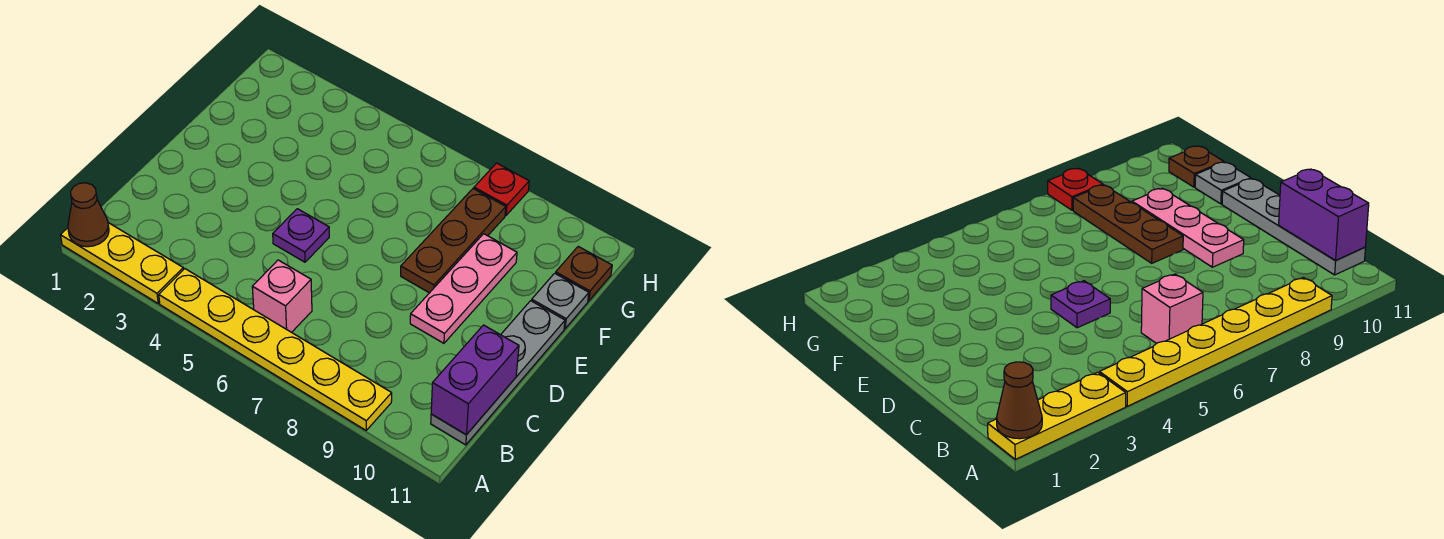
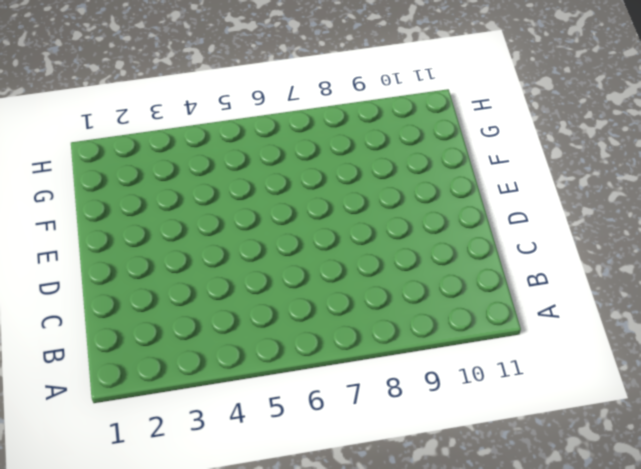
none -> yellow plate A1:A3 level 1
none -> yellow plate A4:A9 level 1
none -> pink brick B6 level 1

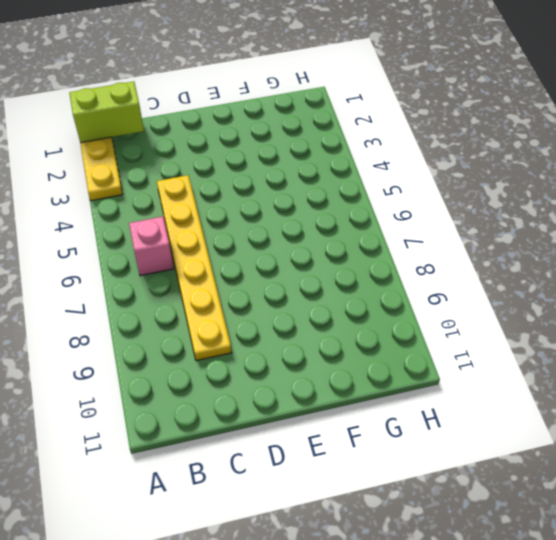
lime brick A1:B1 level 2 -> brown cone A1 level 2
yellow plate C4:C9 level 1 -> yellow plate A4:A9 level 1
none -> grey plate B11:E11 level 1
none -> purple plate D5 level 1
none -> pink plate D9:F9 level 1

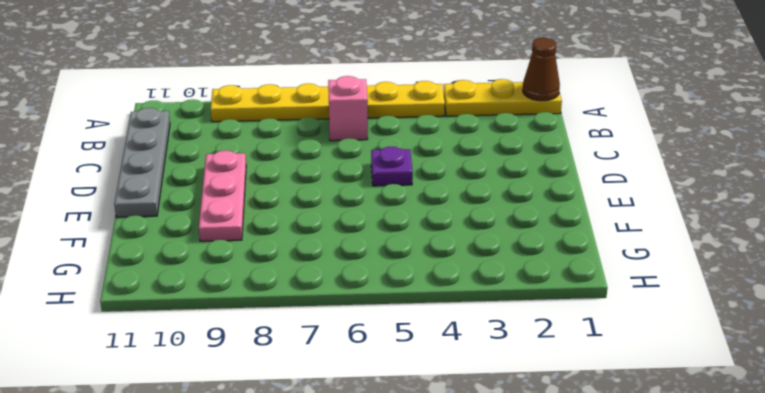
none -> brown plate E8:G8 level 1
none -> grey plate F11 level 1
none -> brown plate G11 level 1

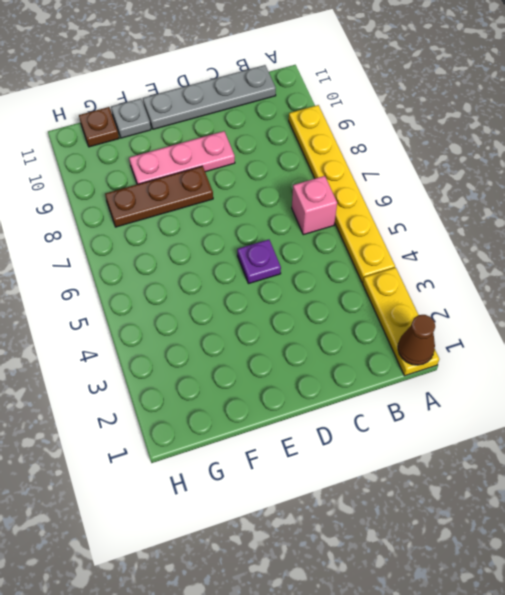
none -> red plate H8 level 1
none -> purple brick B11:C11 level 2

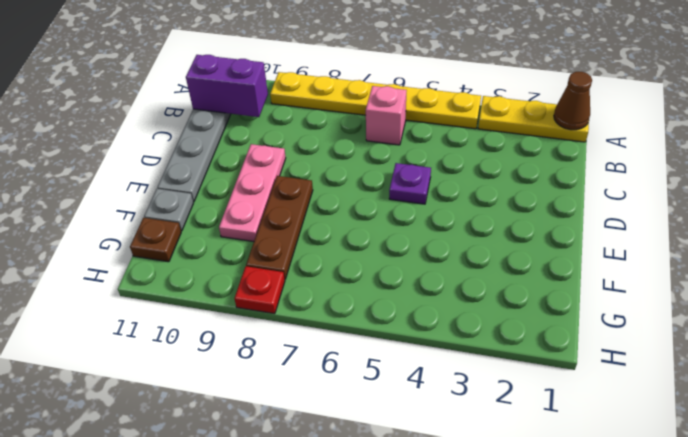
purple brick B10:B11 level 2 -> purple brick B11:C11 level 2

